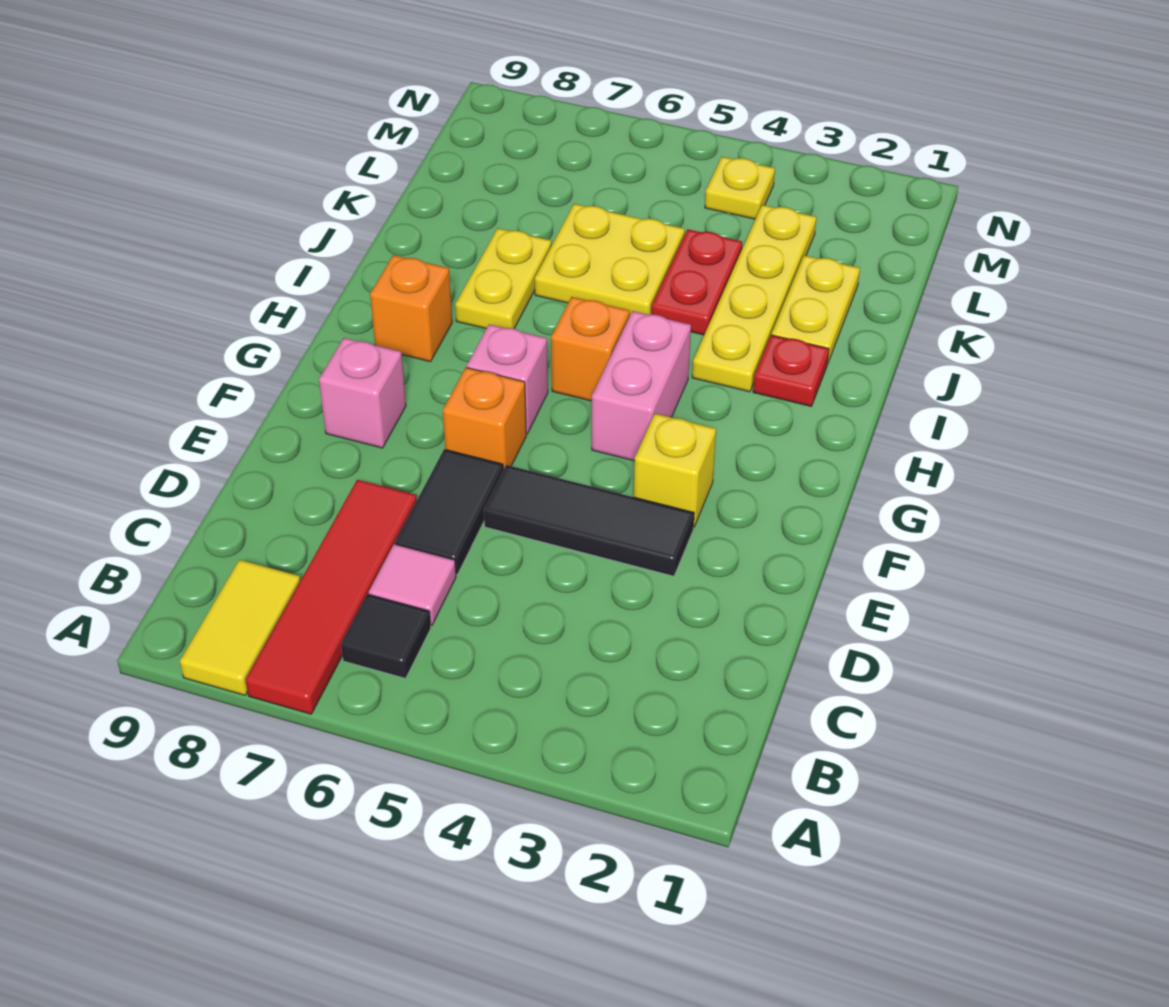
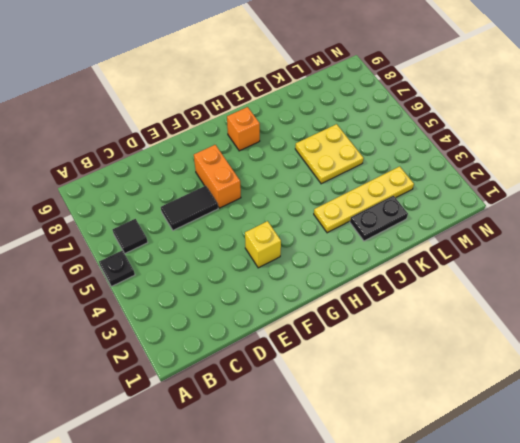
black plate A5 level 1 -> none
orange brick F6:F7 level 1 -> orange brick F6 level 1
black plate J2:K2 level 1 -> yellow plate J2:K2 level 1
none -> red tile A7:D7 level 1
none -> yellow tile A8:B8 level 1
none -> pink tile C6 level 1

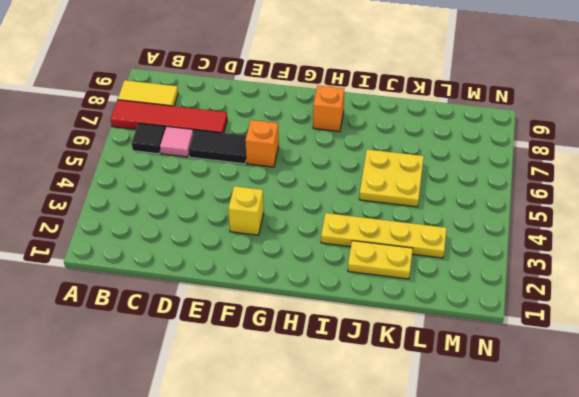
none -> black tile E3:E5 level 1
none -> pink brick F8 level 1
none -> pink brick G4:H4 level 1

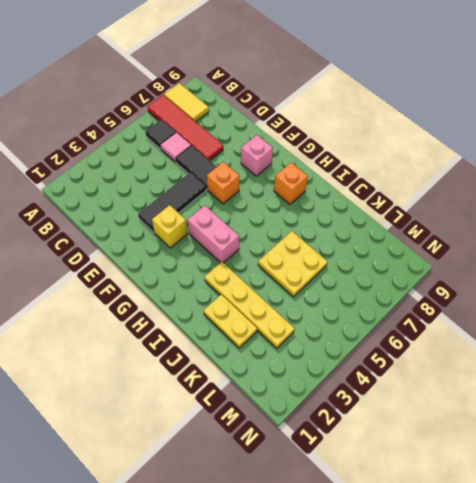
none -> pink brick G6 level 1
none -> orange brick H5 level 1
none -> red plate I2 level 1

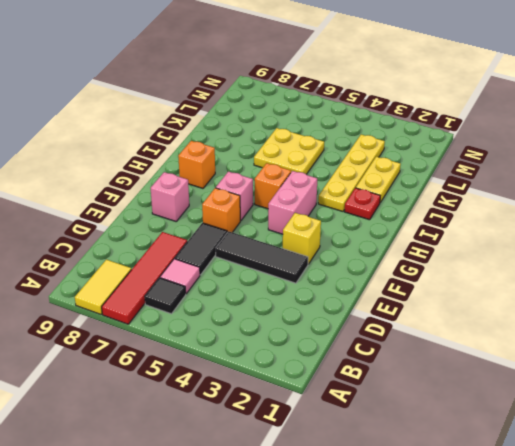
none -> yellow plate I7:J7 level 1
none -> red plate J4:K4 level 1
none -> yellow plate M4 level 1

